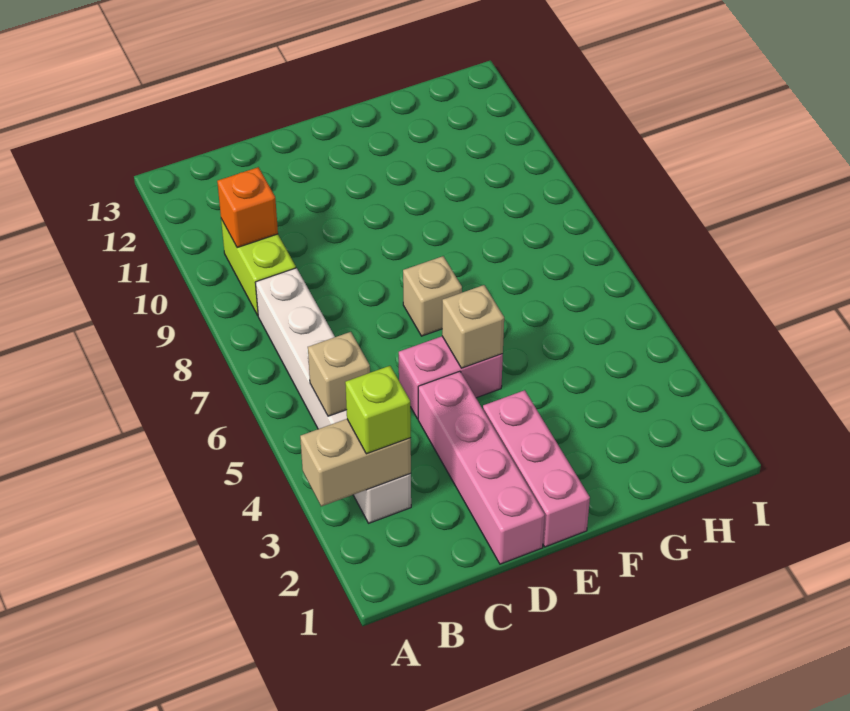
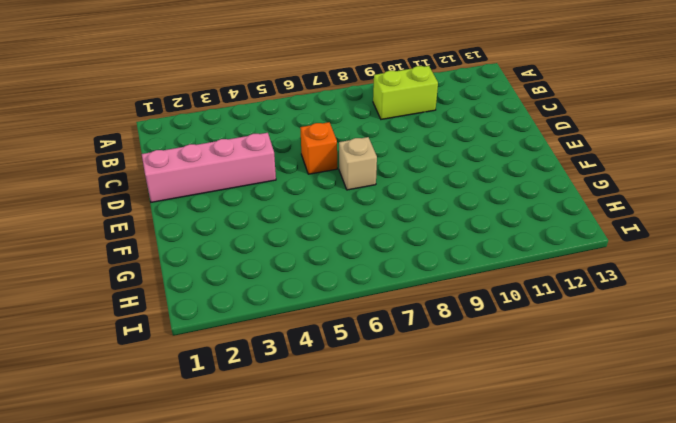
orange brick D6 level 1 -> orange brick B10 level 2
none -> white brick B3:B8 level 1
none -> pink brick D5:E5 level 1

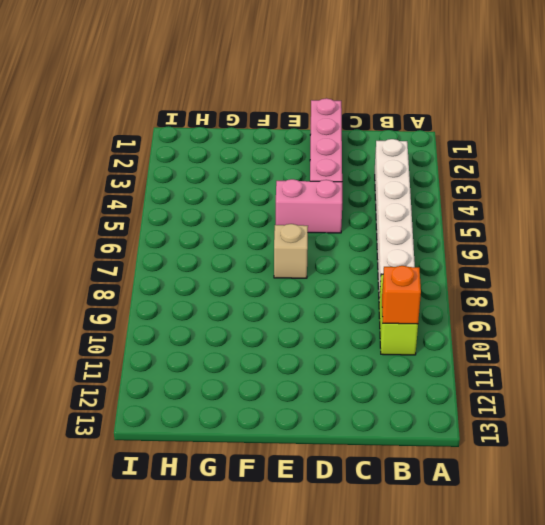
none -> pink brick E1:E3 level 1
none -> tan brick A3:B3 level 2

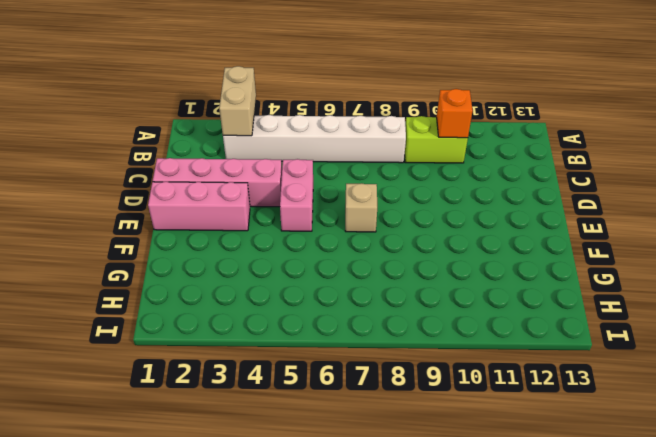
none -> tan brick B5 level 2
none -> tan brick E5 level 2

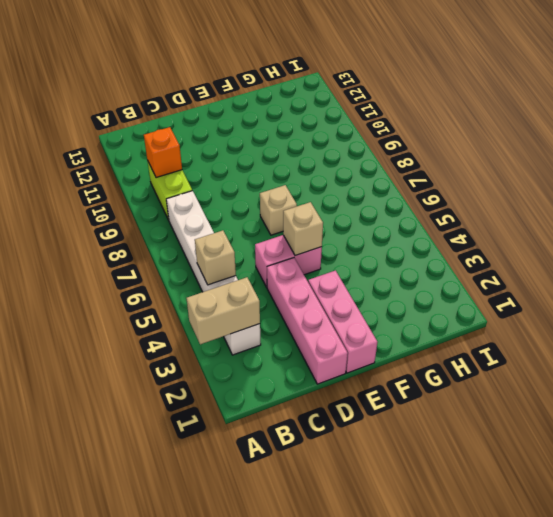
none -> lime brick B3 level 3

